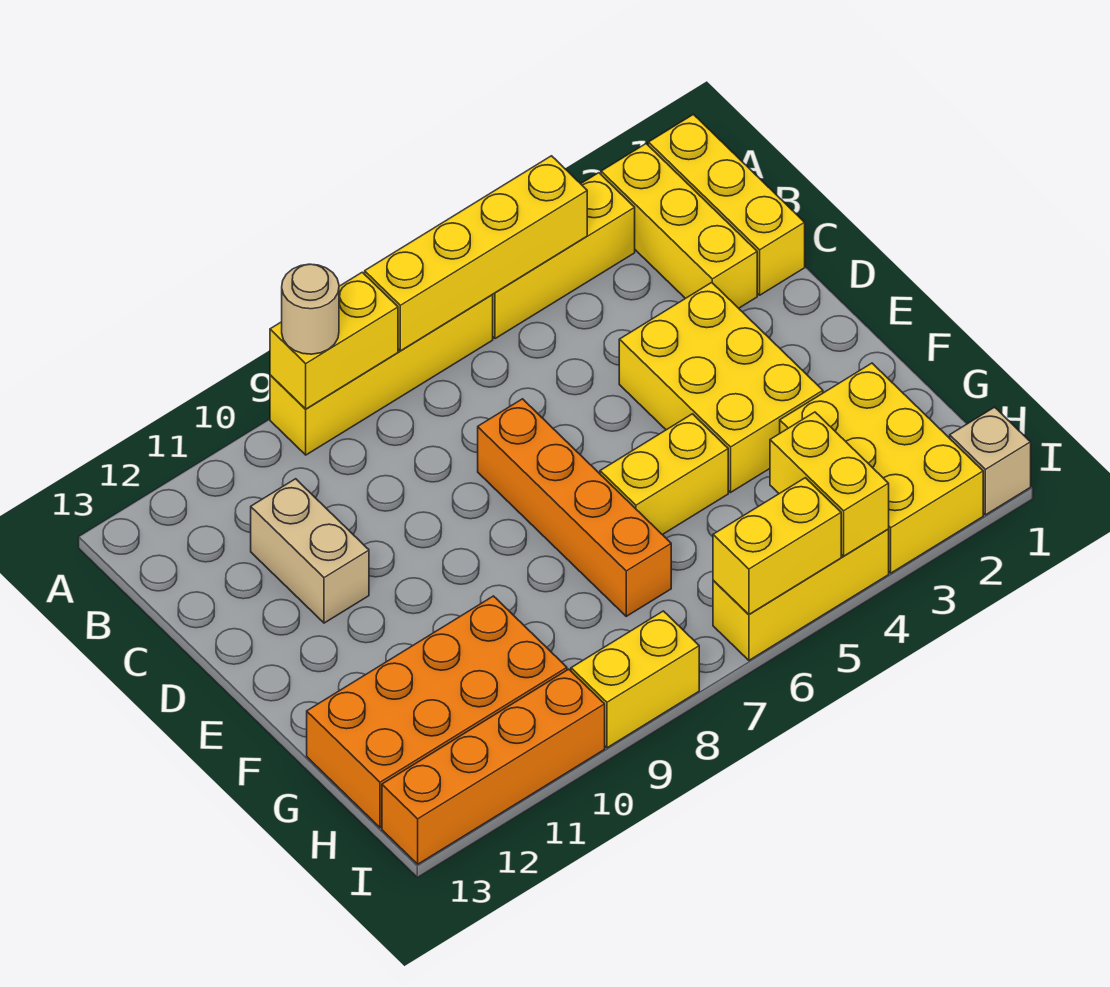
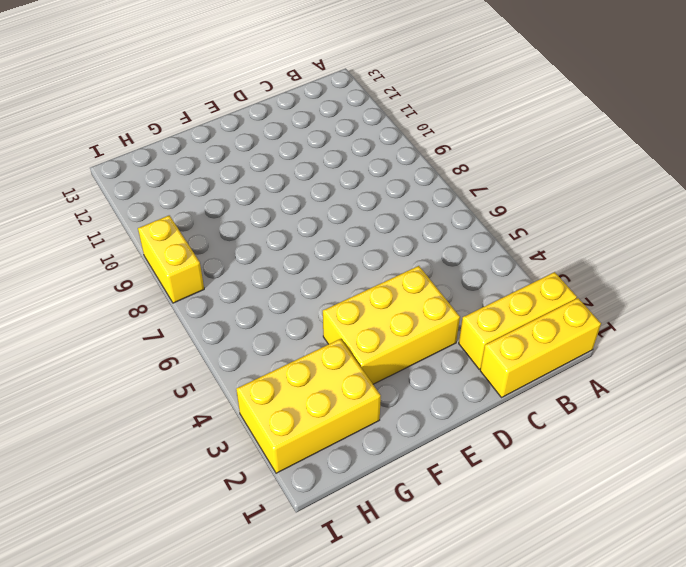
none -> yellow brick A3:A5 level 1
none -> yellow brick A6:A9 level 1
none -> tan brick C11:D11 level 1

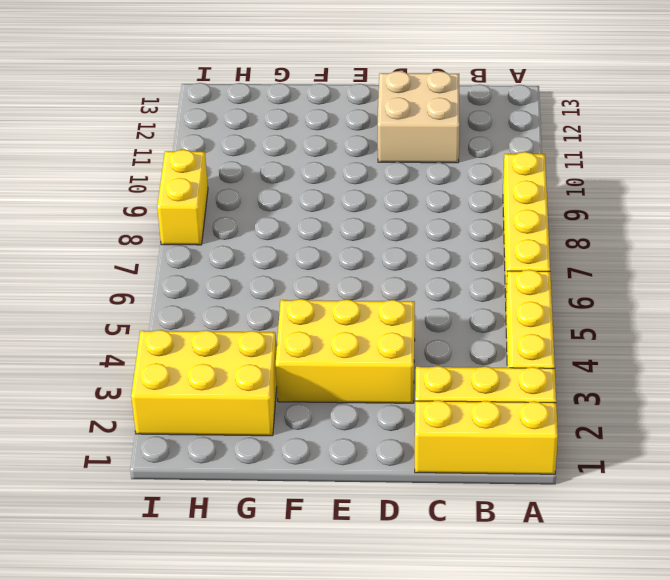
tan brick C11:D12 level 1 -> tan brick C11:D11 level 1
none -> orange brick D7:G7 level 1
none -> yellow brick F5:F6 level 1
none -> orange brick G10:H13 level 1

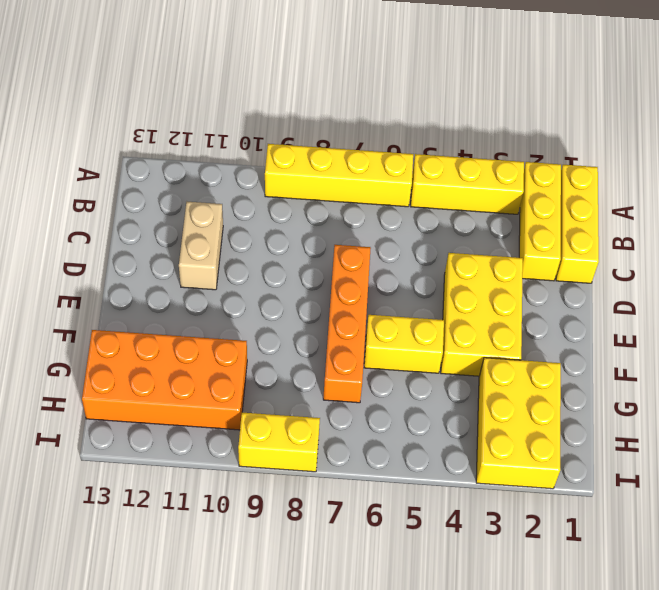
none -> tan brick I1 level 1
none -> yellow brick I4:I6 level 1
none -> orange brick I10:I13 level 1

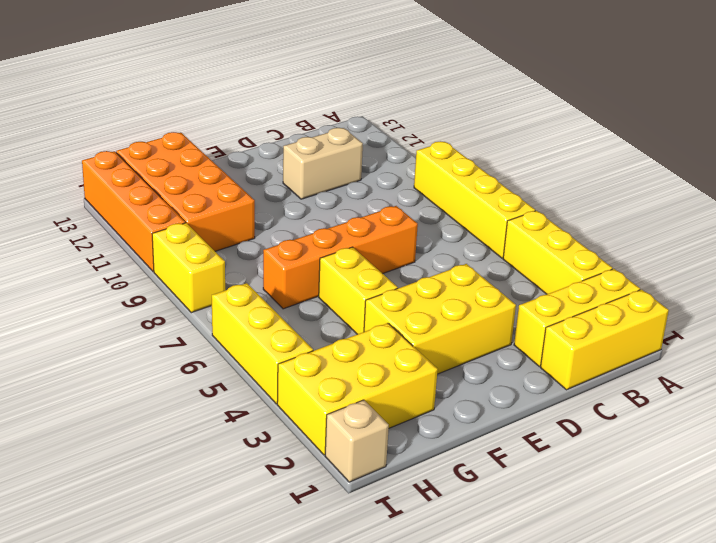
none -> yellow brick A4:A7 level 2
none -> yellow brick A8:A9 level 2
none -> yellow brick H4:I4 level 2

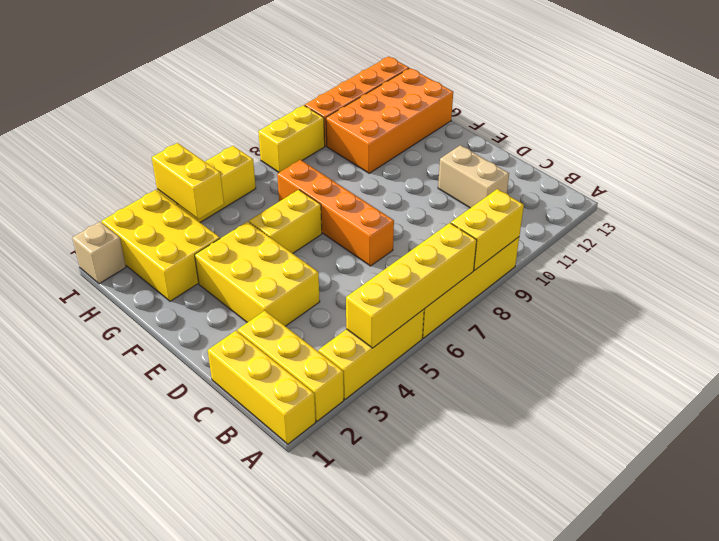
none -> yellow brick I5:I6 level 2
none -> tan round brick A9 level 3

